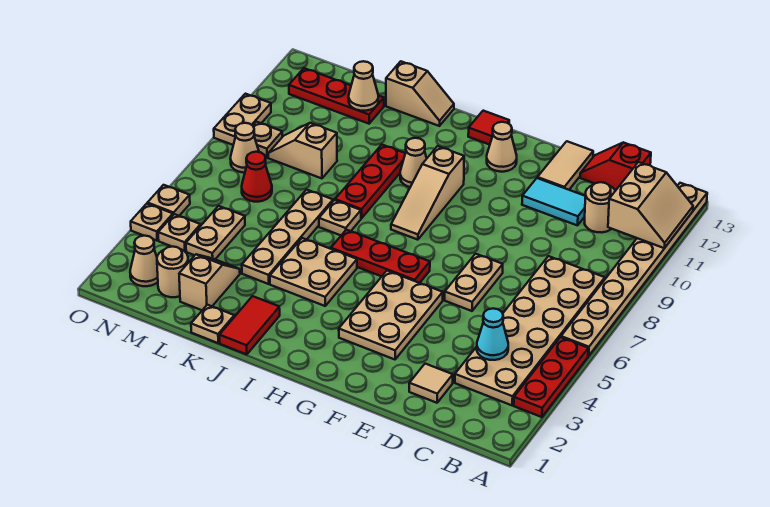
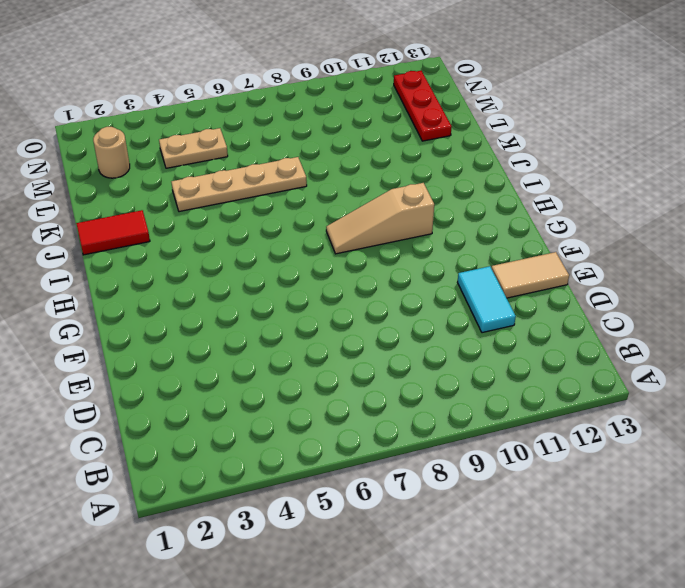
none -> red plate A3:A5 level 1
none -> tan plate A6:A13 level 1
none -> tan plate B3:C8 level 1
none -> tan round brick C11 level 1

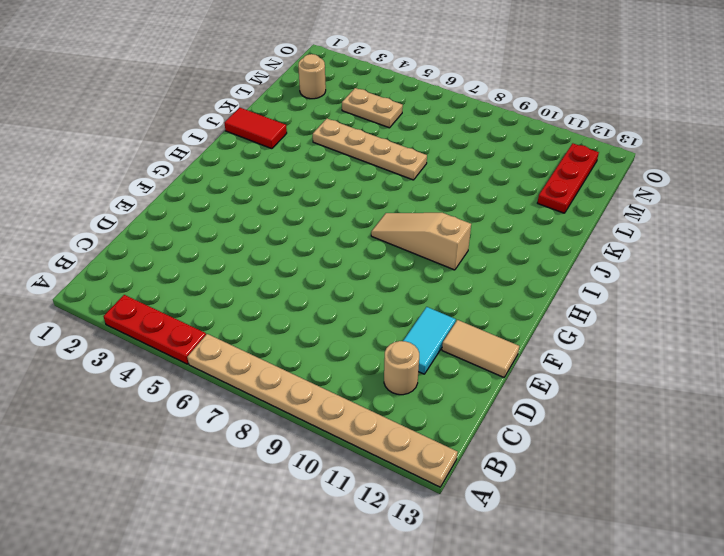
none -> tan plate B3:C8 level 1
none -> red slope C13:D13 level 1 top C
none -> tan tile D2 level 1
none -> tan plate E6:E7 level 1

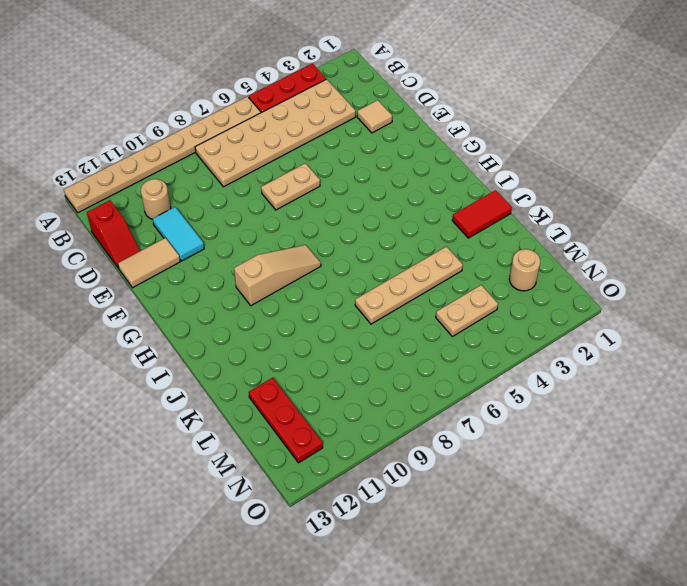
none -> tan plate F3:G5 level 1
none -> red plate G6:I6 level 1
none -> tan cone G12 level 1
none -> red tile H13 level 1

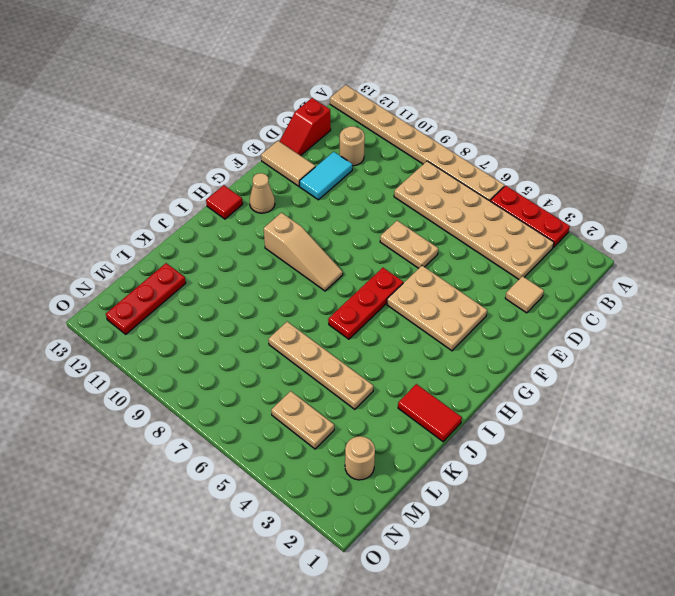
none -> tan plate I4:J5 level 1
none -> tan cone I10 level 1
none -> tan plate J7 level 1
none -> red plate J8:J10 level 1

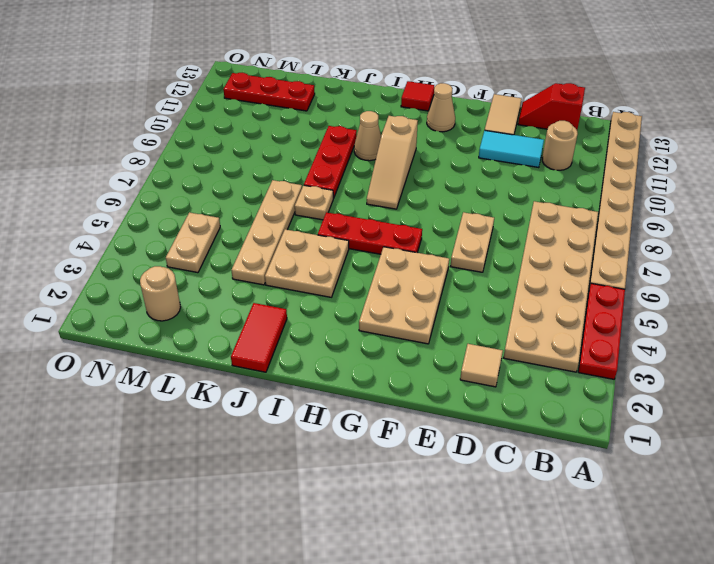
none -> tan slope J13:K13 level 1 top K
none -> tan plate K1 level 1
none -> tan slope L2:L3 level 1 top 2
none -> tan slope L9:M9 level 1 top L

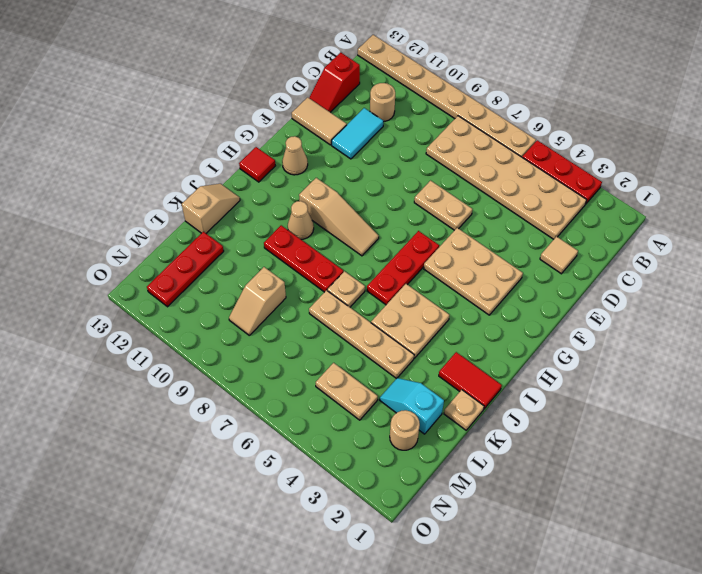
cyan slope L2:L3 level 1 top 2 -> tan slope L2:L3 level 1 top 2
none -> red cone M7 level 1
none -> tan cone N2 level 1
none -> tan plate N4 level 1
none -> tan cone N8 level 1

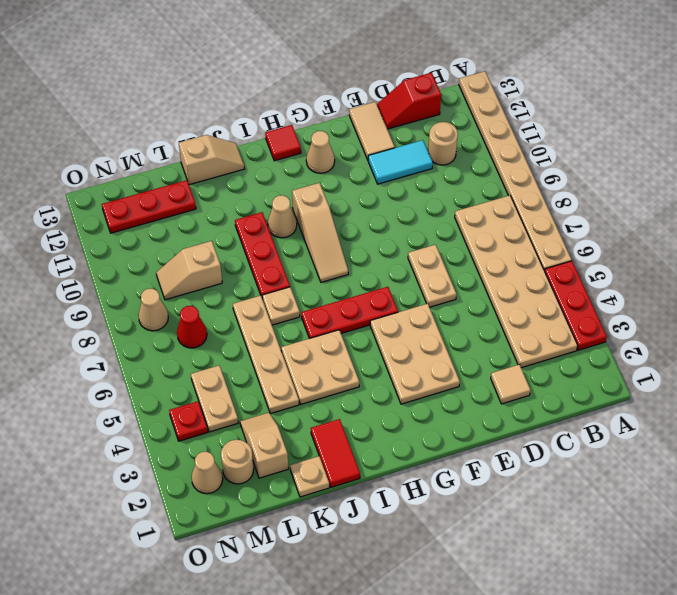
red plate N4 level 1 -> tan plate N4 level 1
none -> tan plate N9 level 1
none -> tan plate O4 level 1
none -> tan plate O5 level 1
none -> tan plate O9:O10 level 1

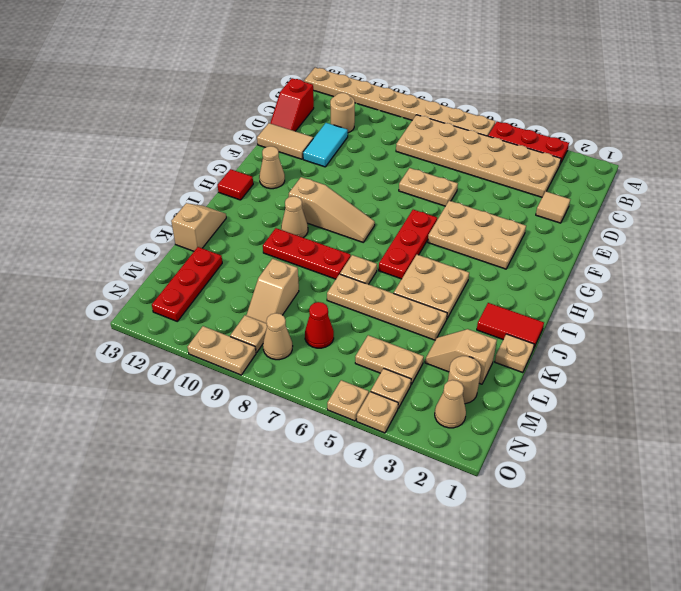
none -> tan slope A11:B12 level 2 top B
none -> cyan cone C4 level 2
none -> tan cone L12 level 2

